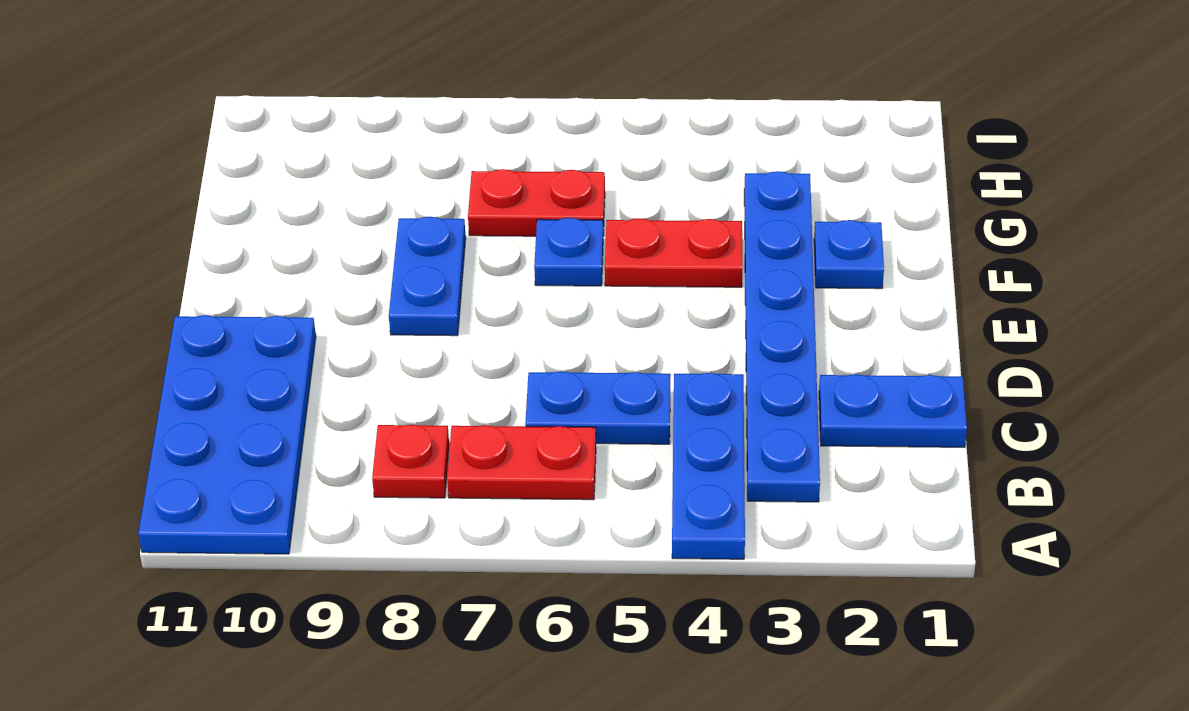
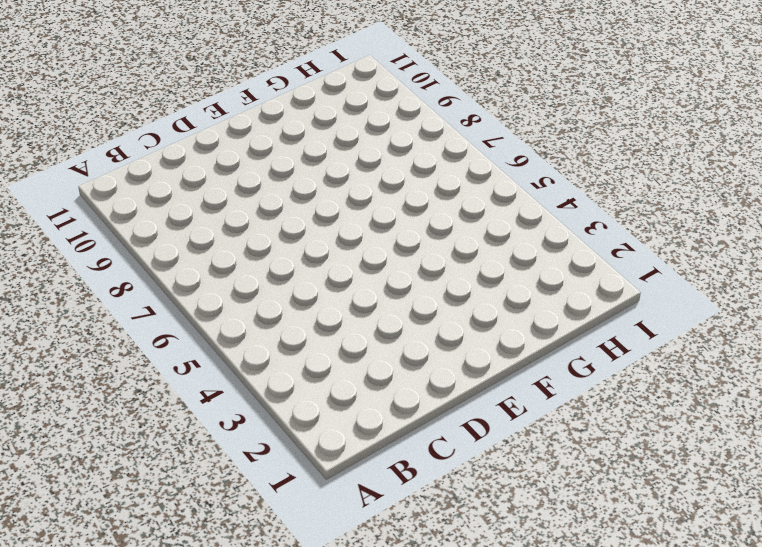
none -> blue plate A4:C4 level 1
none -> blue plate A10:D11 level 1
none -> blue plate B3:G3 level 1

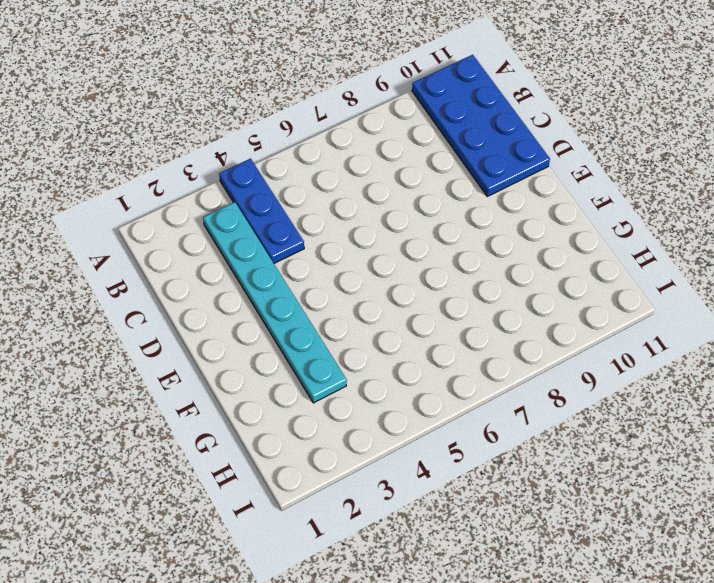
cyan plate B3:G3 level 1 -> blue plate B3:G3 level 1
none -> red plate B6:B7 level 1
none -> red plate B8 level 1
none -> blue plate C1:C2 level 1

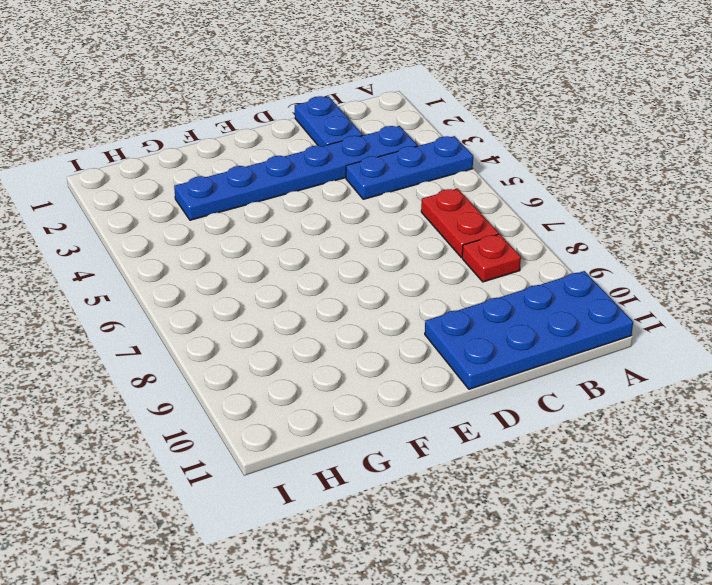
none -> blue plate C5:C6 level 1
none -> blue plate E8:F8 level 1
none -> blue plate F2 level 1

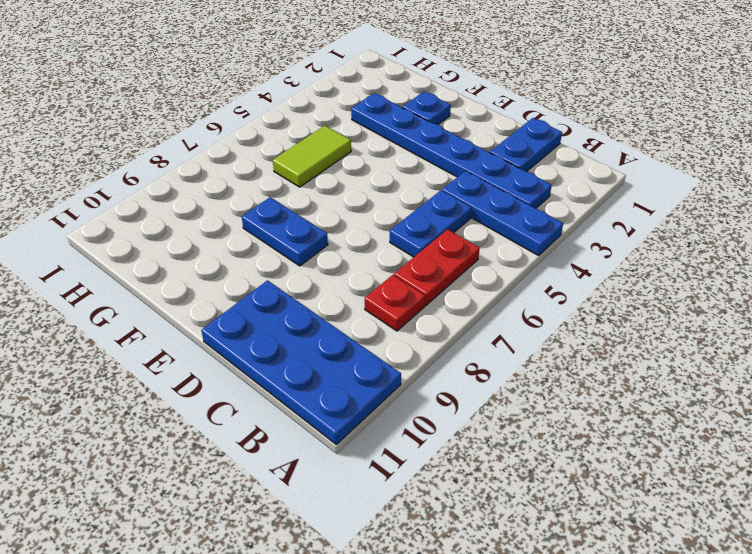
lime tile G5:G6 level 1 -> red plate G6:G7 level 1
none -> red plate F4:F5 level 1
none -> blue plate F6 level 1

